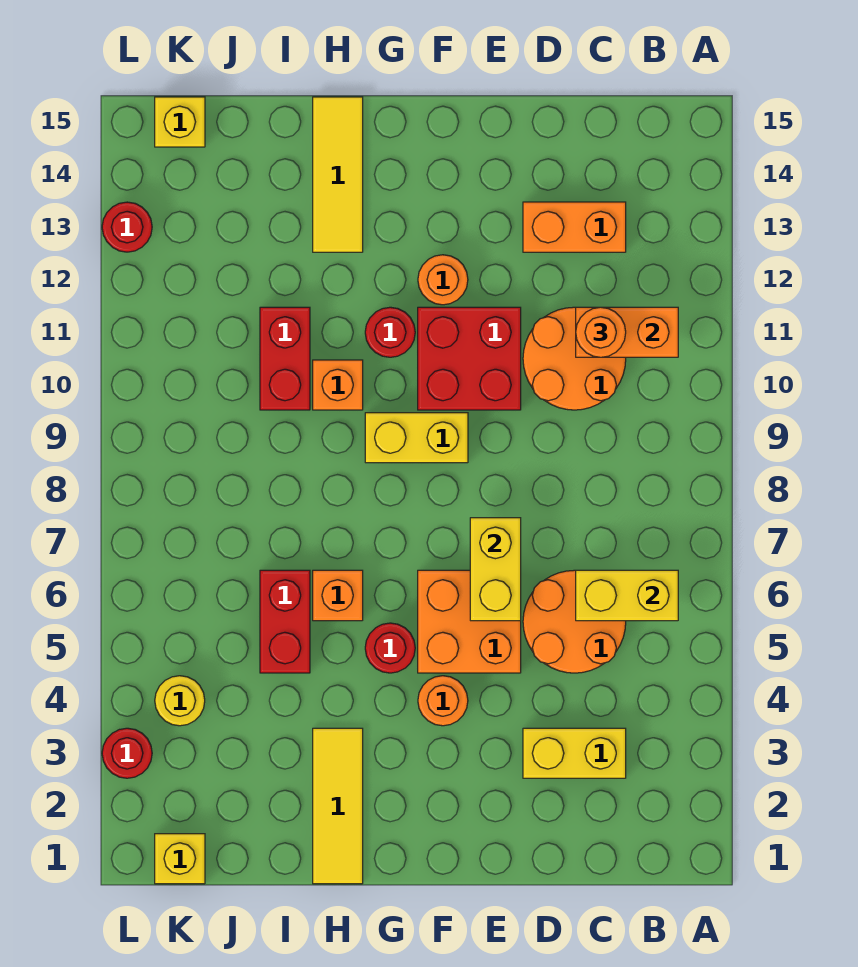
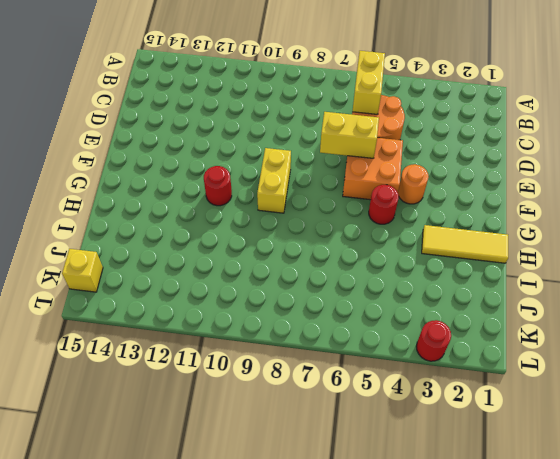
none -> yellow brick C3:D3 level 1
none -> orange round brick C10:D11 level 1
none -> orange brick C13:D13 level 1

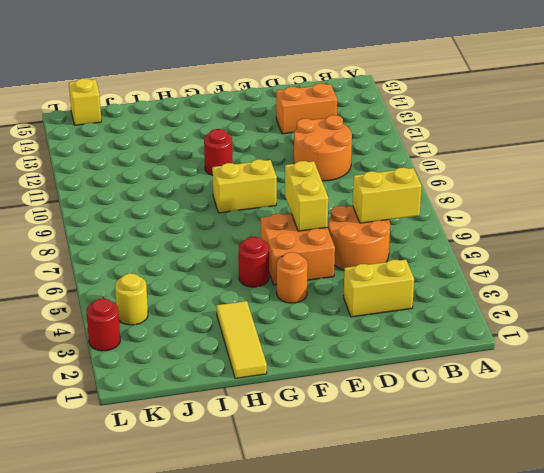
none -> red brick E10:F11 level 1
none -> orange round brick F12 level 1
none -> orange brick H6 level 1

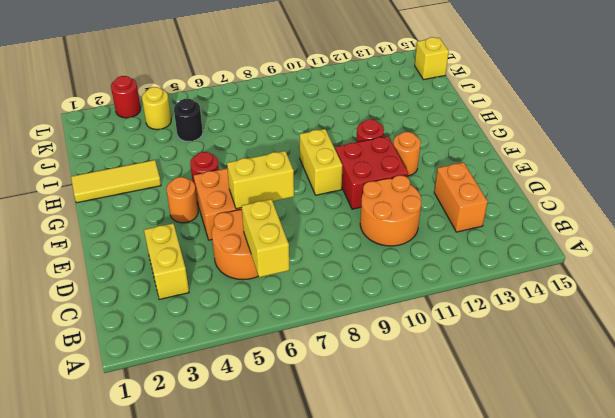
black round brick J5 level 1 -> none
none -> orange brick H6 level 1
none -> orange brick H10 level 1
none -> yellow tile H13:H15 level 1

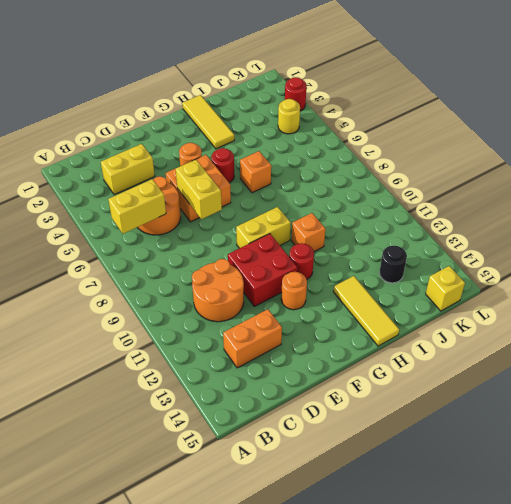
black round brick J13 level 1 -> none
none -> red brick I5:I6 level 1
none -> red brick I10:I11 level 1
none -> yellow brick K1 level 1

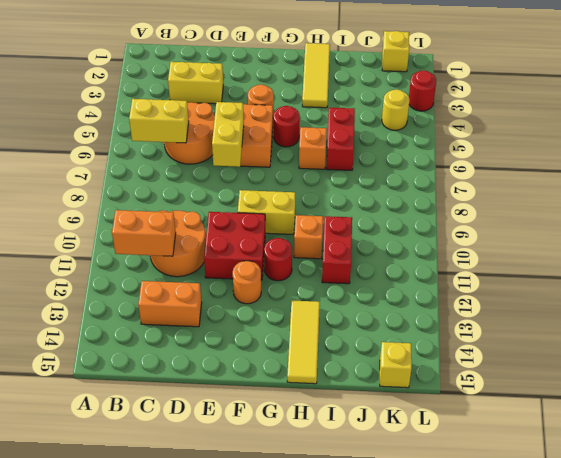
none -> red round brick L13 level 1
none -> orange round brick C11 level 3

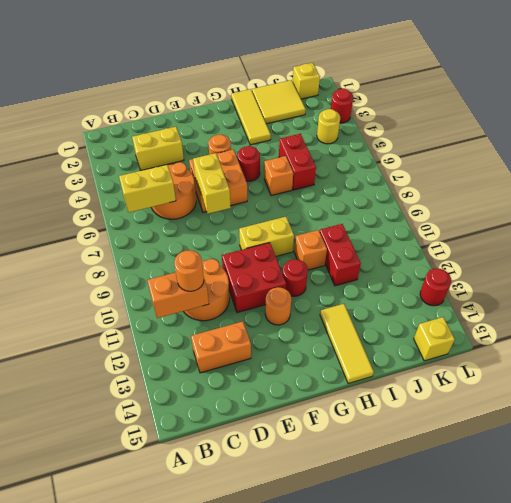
yellow tile I1:J2 level 1 -> none

